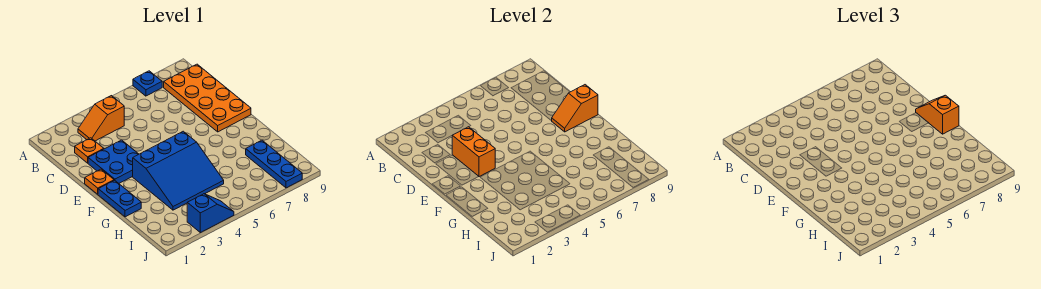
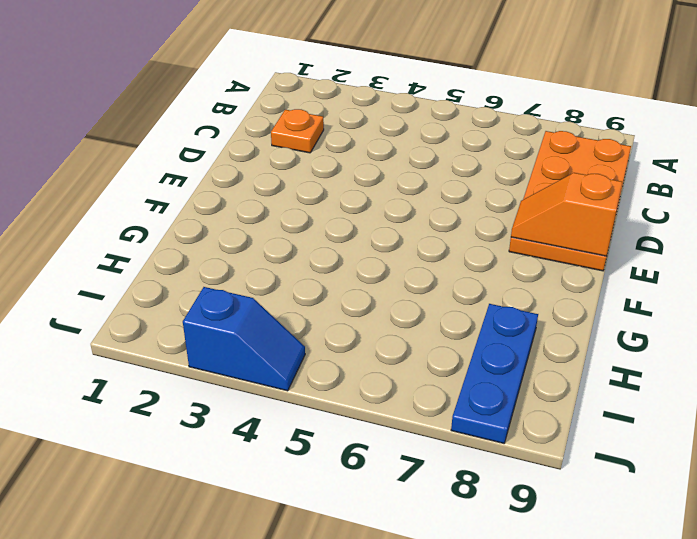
none -> blue plate A7 level 1
none -> orange slope B3:B4 level 1 top 4
none -> blue plate D2:E3 level 1

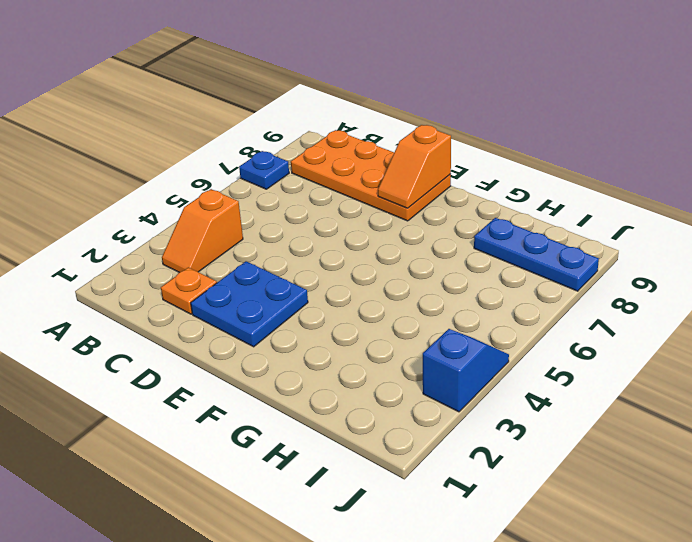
none -> orange plate E1 level 1
none -> blue plate F1:G1 level 1
none -> blue slope F3:H5 level 1 top F

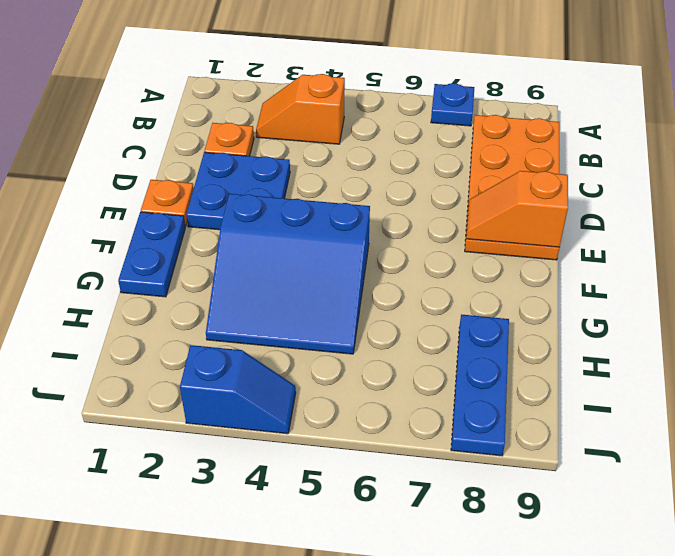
none -> orange brick D3:E3 level 2
none -> orange slope E9:F9 level 3 top F

